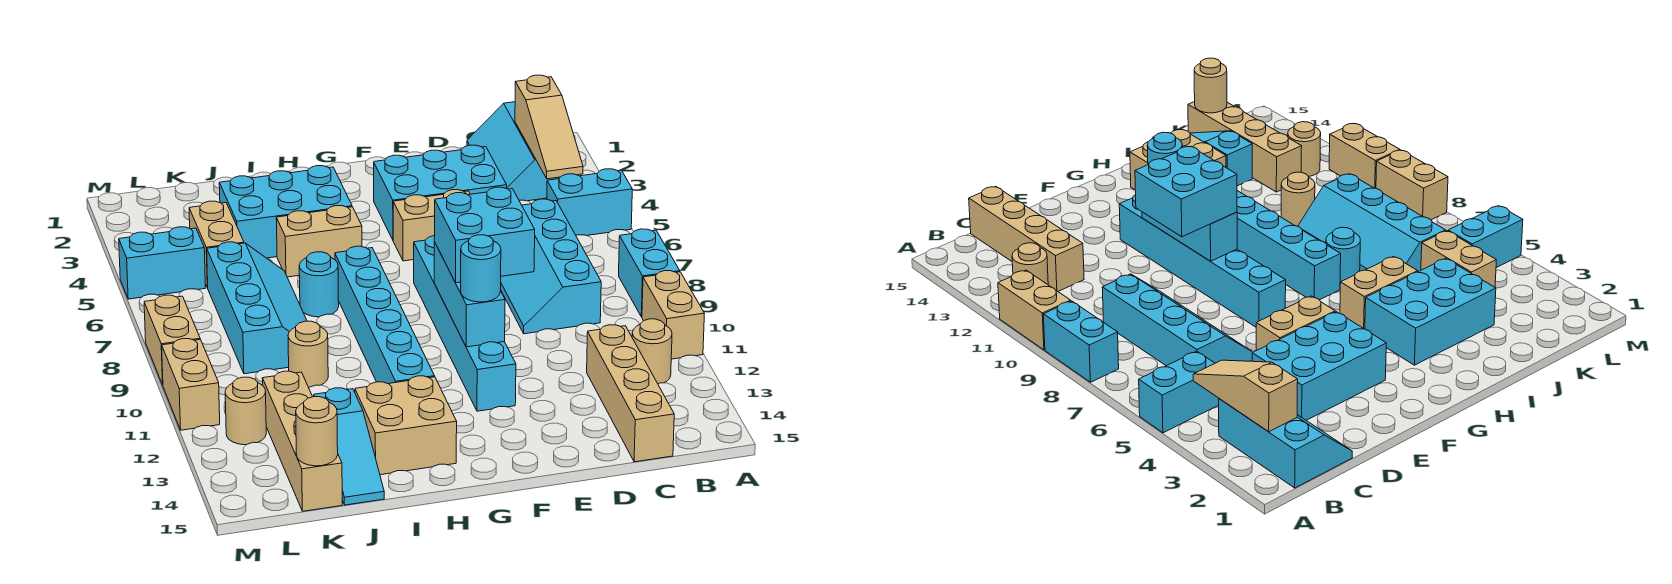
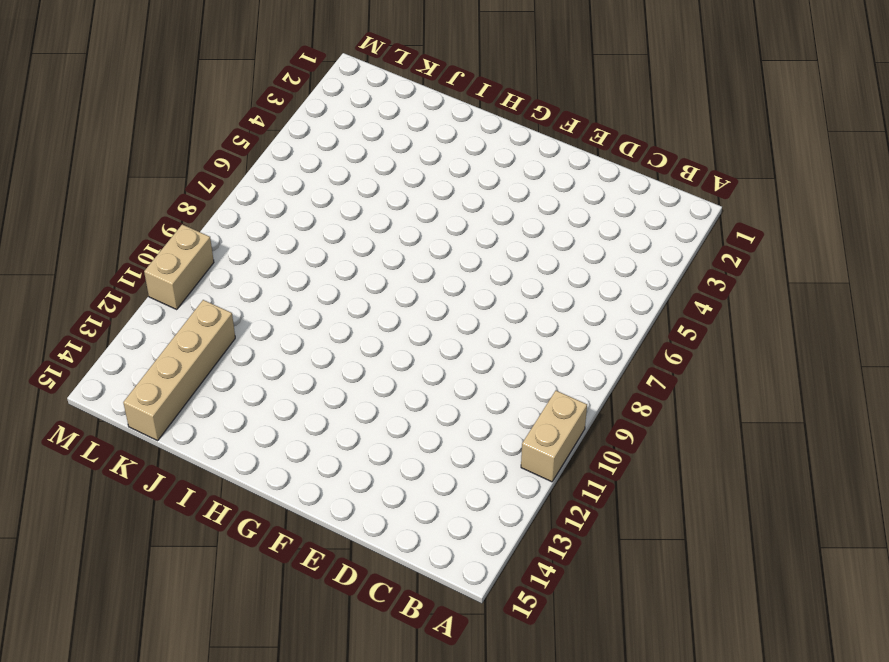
none -> cyan brick A5:B5 level 1
none -> cyan brick A8:A9 level 1
none -> cyan slope B1:C3 level 1 top B

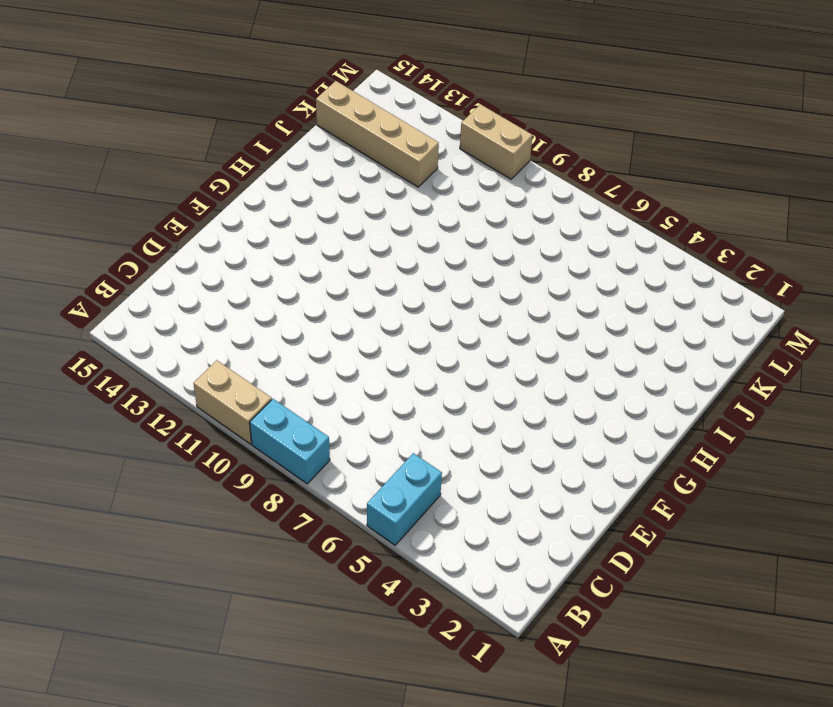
none -> cyan slope B1:C3 level 1 top B
none -> tan round brick B12 level 1
none -> cyan slope C6:D9 level 1 top C

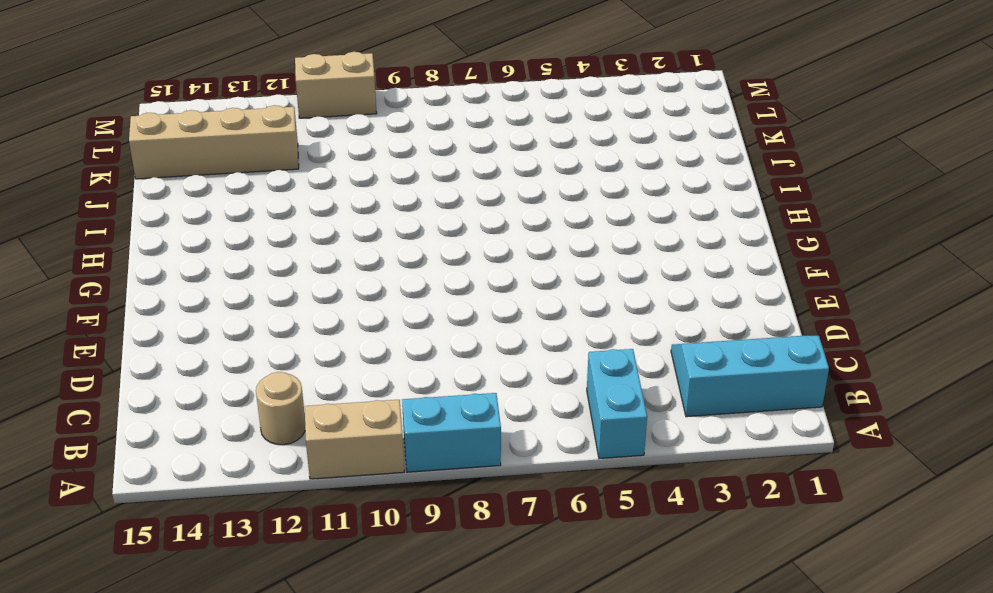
none -> cyan slope C6:D9 level 1 top C
none -> tan brick C12:C15 level 1
none -> cyan brick D3:F4 level 1

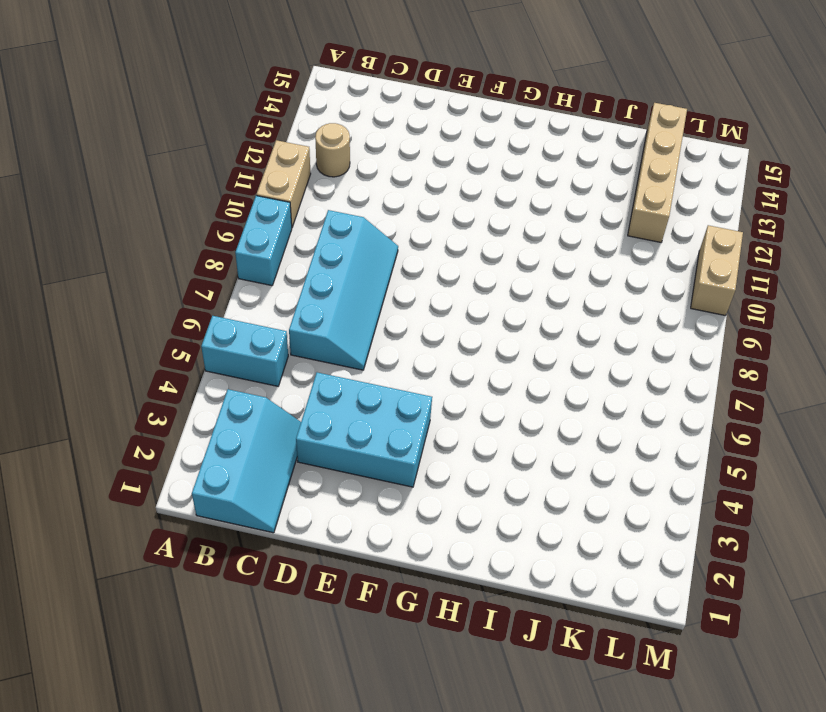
none -> tan brick C12:C15 level 1
none -> tan brick E5:F5 level 1
none -> cyan brick F7:F12 level 1

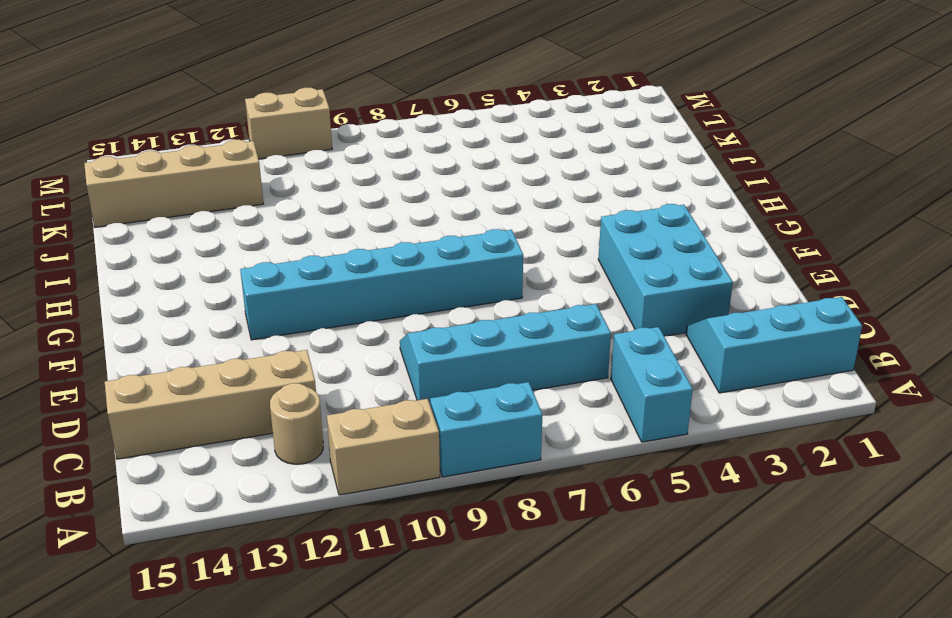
none -> tan brick E5:F5 level 1
none -> cyan brick H3:J4 level 1
none -> tan brick H5:I5 level 1

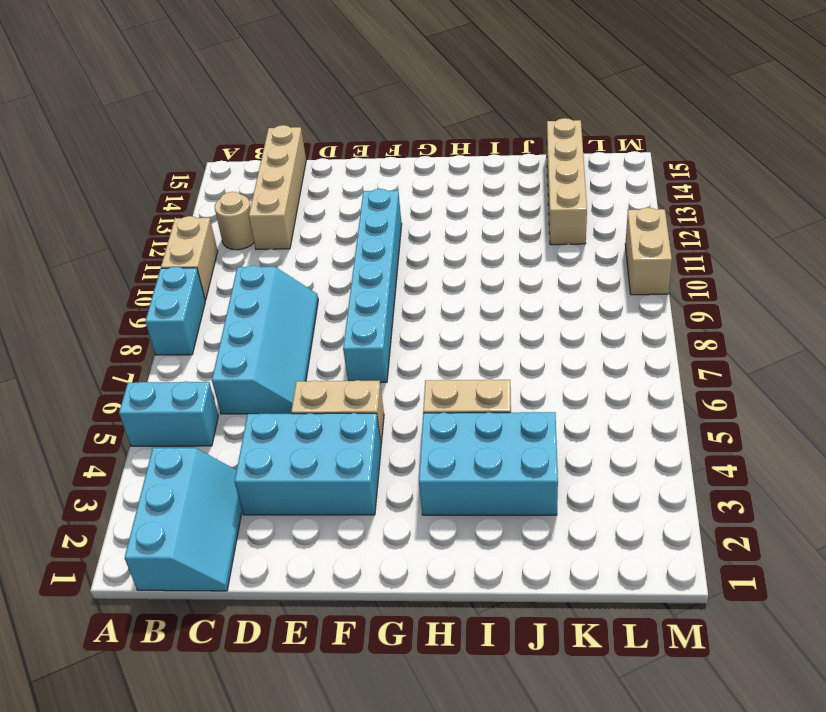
none -> cyan brick H7:H12 level 1
none -> tan brick H13:I14 level 1
none -> cyan round brick I7 level 1

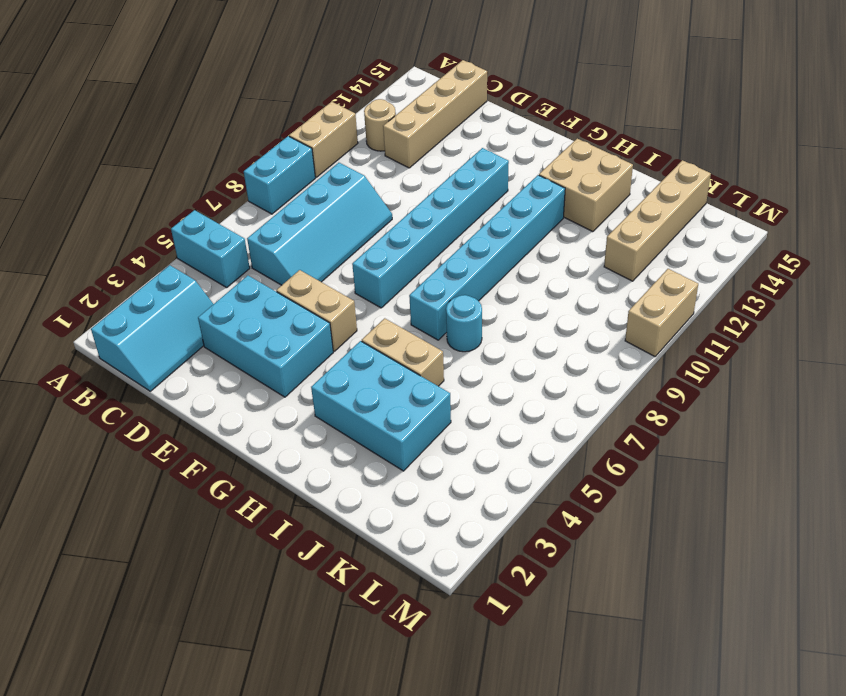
none -> cyan slope J6:K9 level 1 top K
none -> tan round brick J10 level 1
none -> cyan slope J13:J15 level 1 top 13

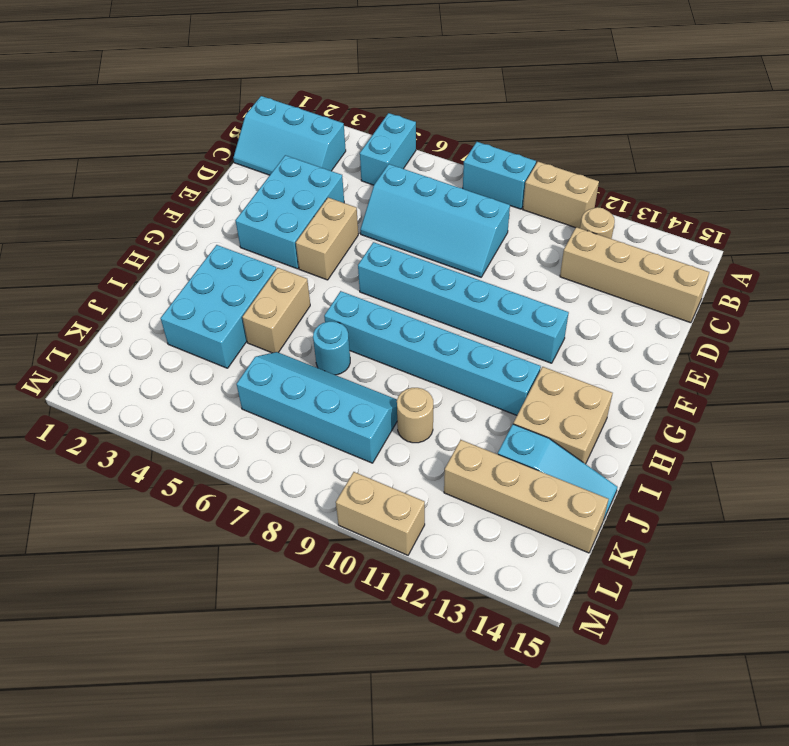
none -> tan brick K4:K5 level 1
none -> cyan brick L5:M5 level 1
none -> tan round brick L12 level 1

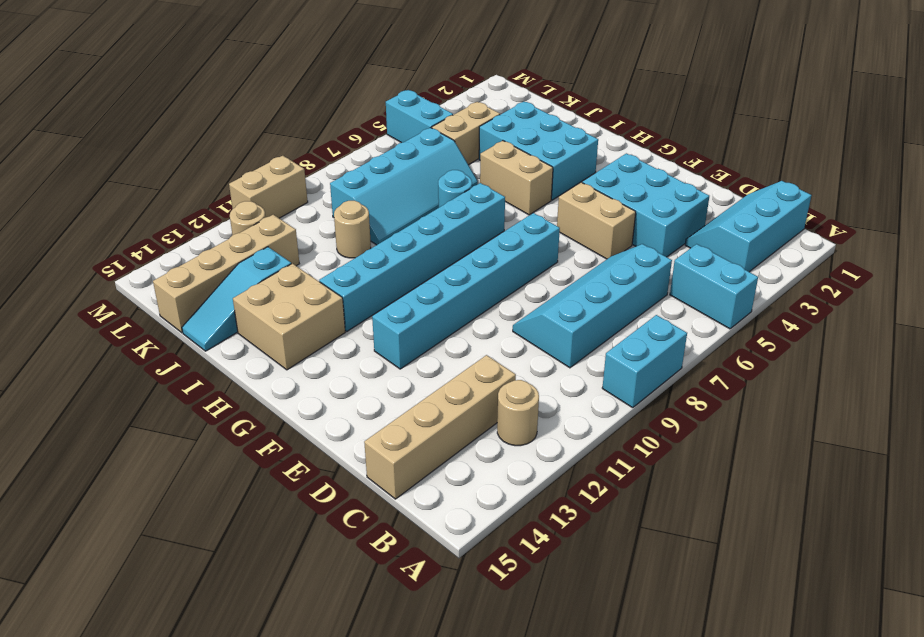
none -> tan brick A10:A11 level 1
none -> tan brick M8:M9 level 1
none -> tan slope B2:B4 level 2 top 2

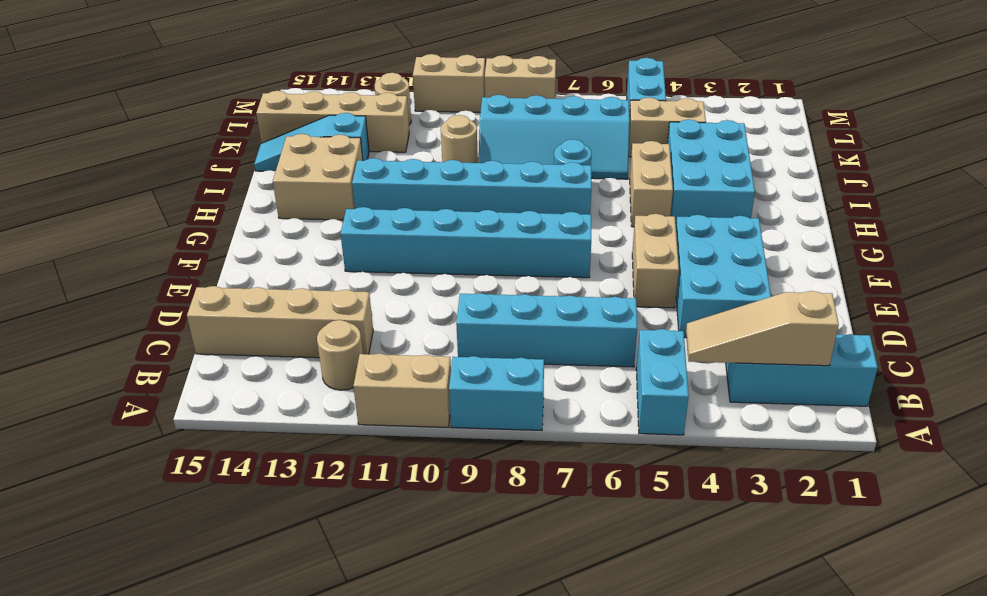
none -> cyan brick F9:F11 level 2
none -> tan round brick K15 level 2
none -> cyan brick E9:F10 level 3

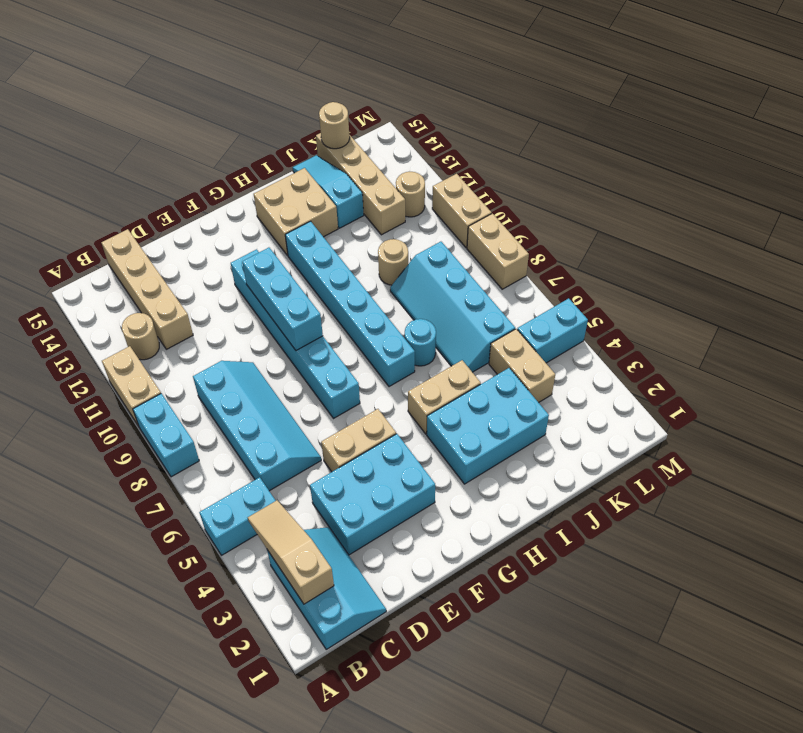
none -> cyan brick E9:F10 level 3
none -> cyan round brick F11 level 3

